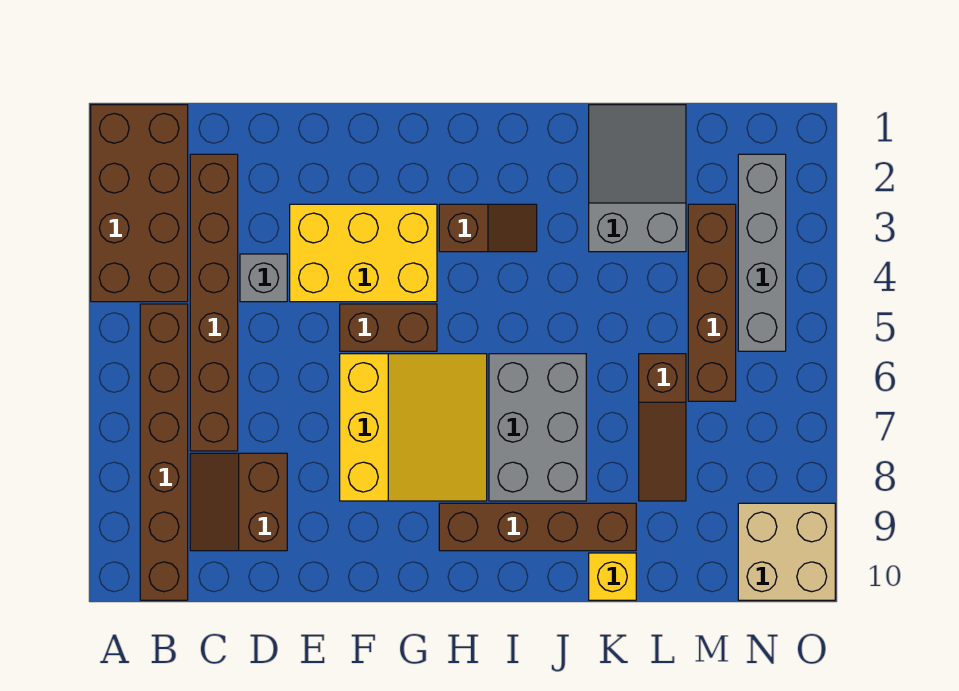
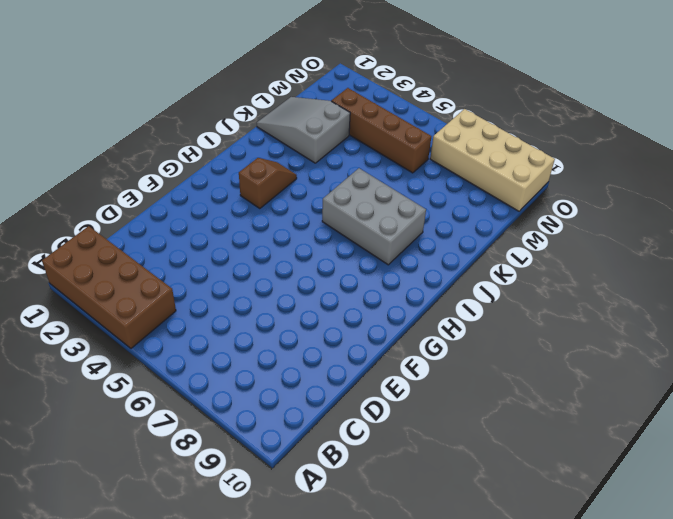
tan brick N7:O10 level 1 -> tan brick N9:O10 level 1
none -> brown brick B5:B10 level 1
none -> brown brick C2:C7 level 1
none -> brown slope C8:D9 level 1 top D

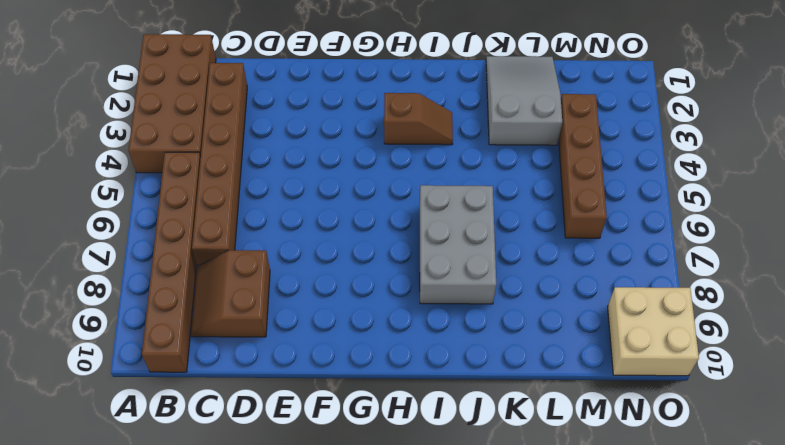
none -> grey brick D4 level 1
none -> yellow brick E3:G4 level 1
none -> brown brick F5:G5 level 1

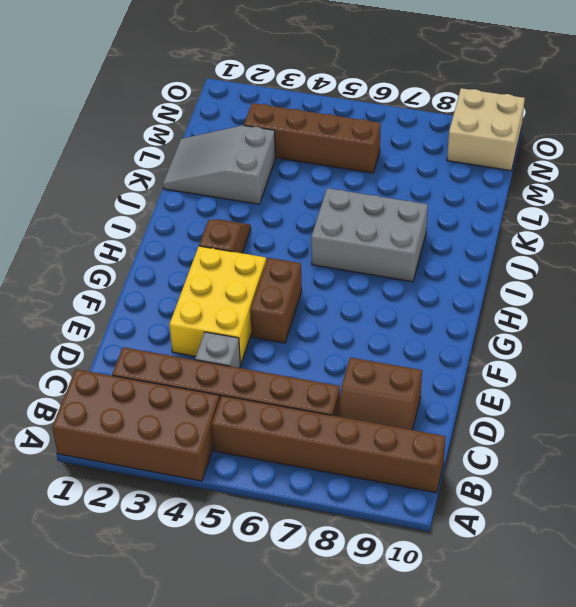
none -> yellow slope F6:H8 level 1 top F
none -> brown brick H9:K9 level 1
none -> yellow brick K10 level 1

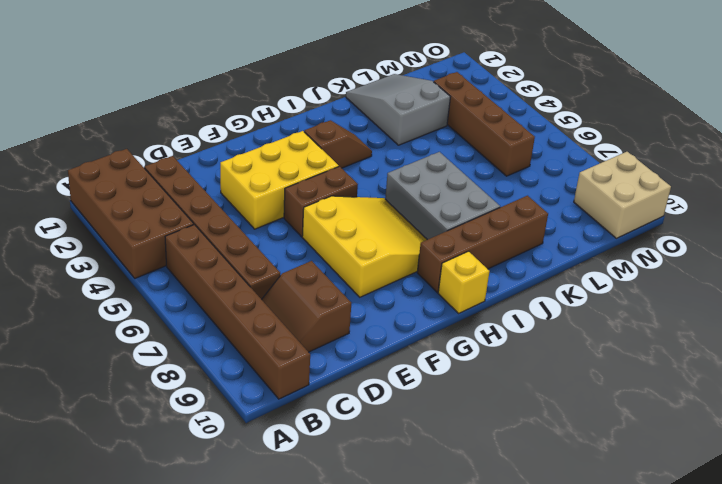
yellow brick H10 level 1 -> yellow brick K10 level 1
none -> grey brick D4 level 1
none -> brown slope L6:L8 level 1 top 6
none -> grey brick N2:N5 level 1

